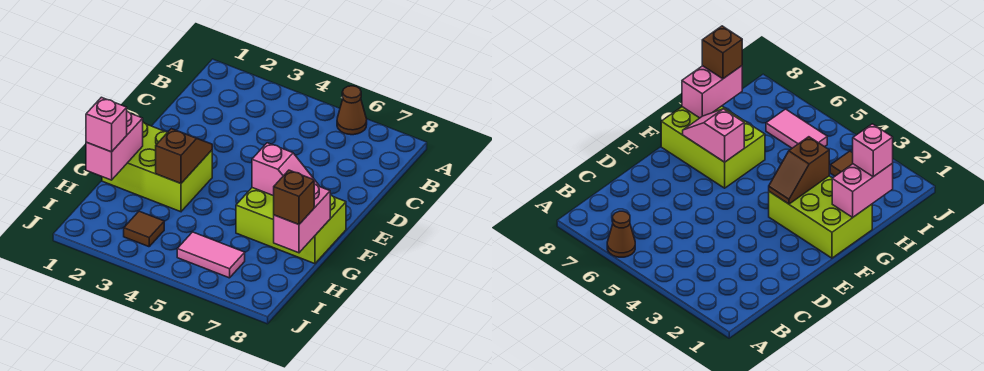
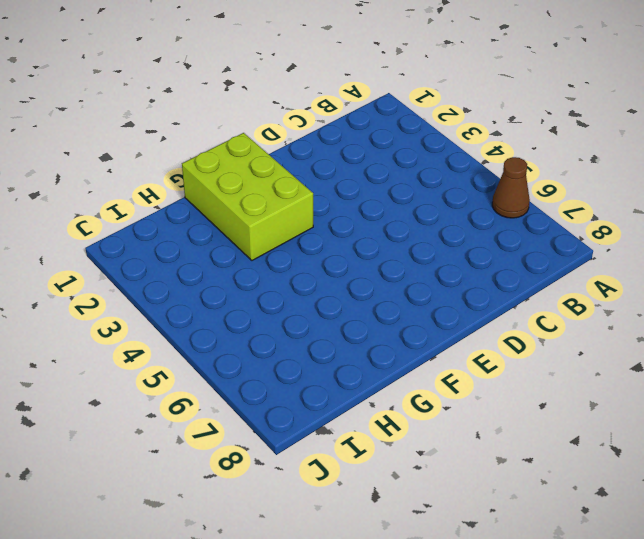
none -> lime brick F6:G8 level 1
none -> brown tile I3 level 1

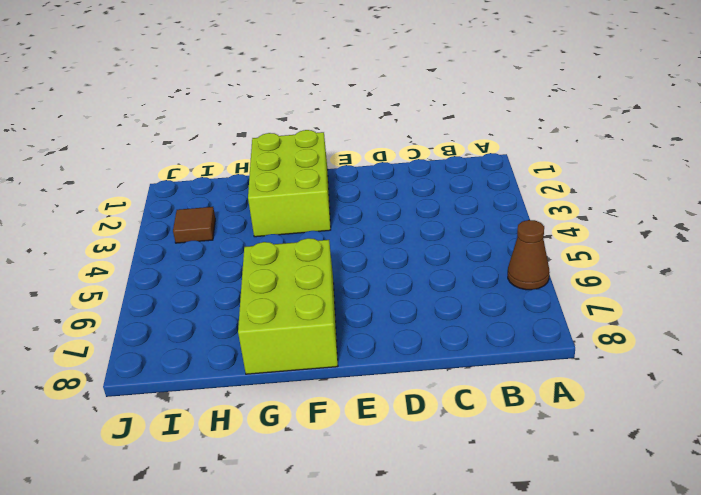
none -> pink tile I5:I6 level 1
none -> brown slope F3:G3 level 2 top G

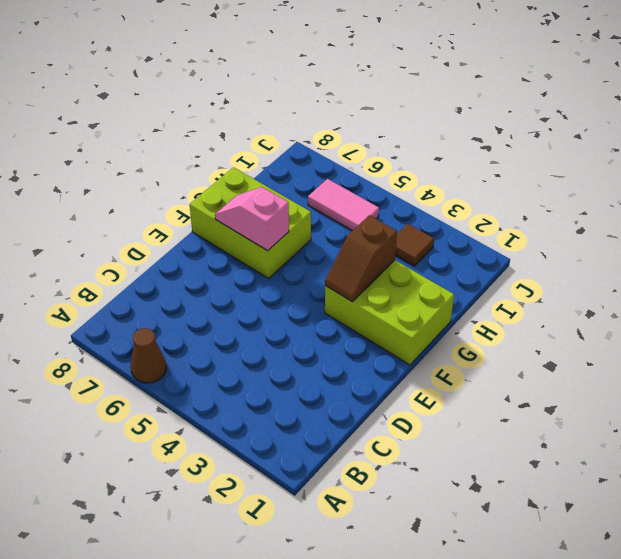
none -> pink brick G1:H1 level 2
none -> pink brick G8:H8 level 2

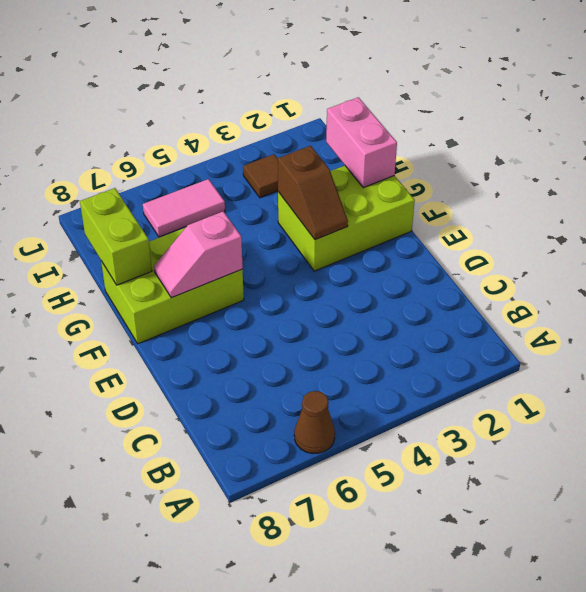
lime brick G8:H8 level 2 -> pink brick G8:H8 level 2
none -> pink brick H1 level 3
none -> brown brick H8 level 3

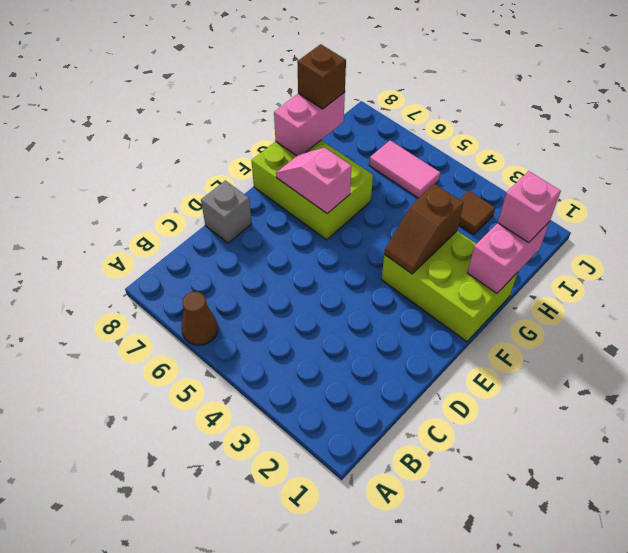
grey brick D8 level 1 -> none

